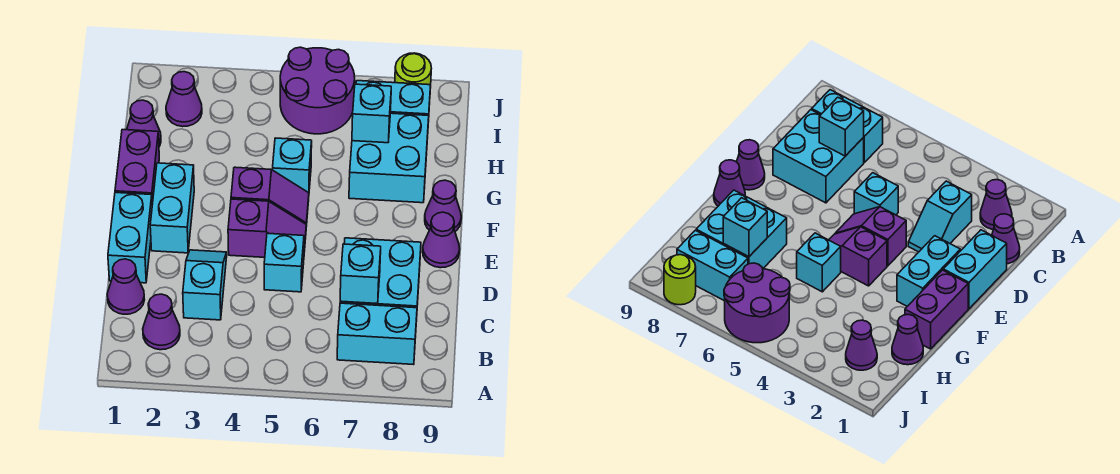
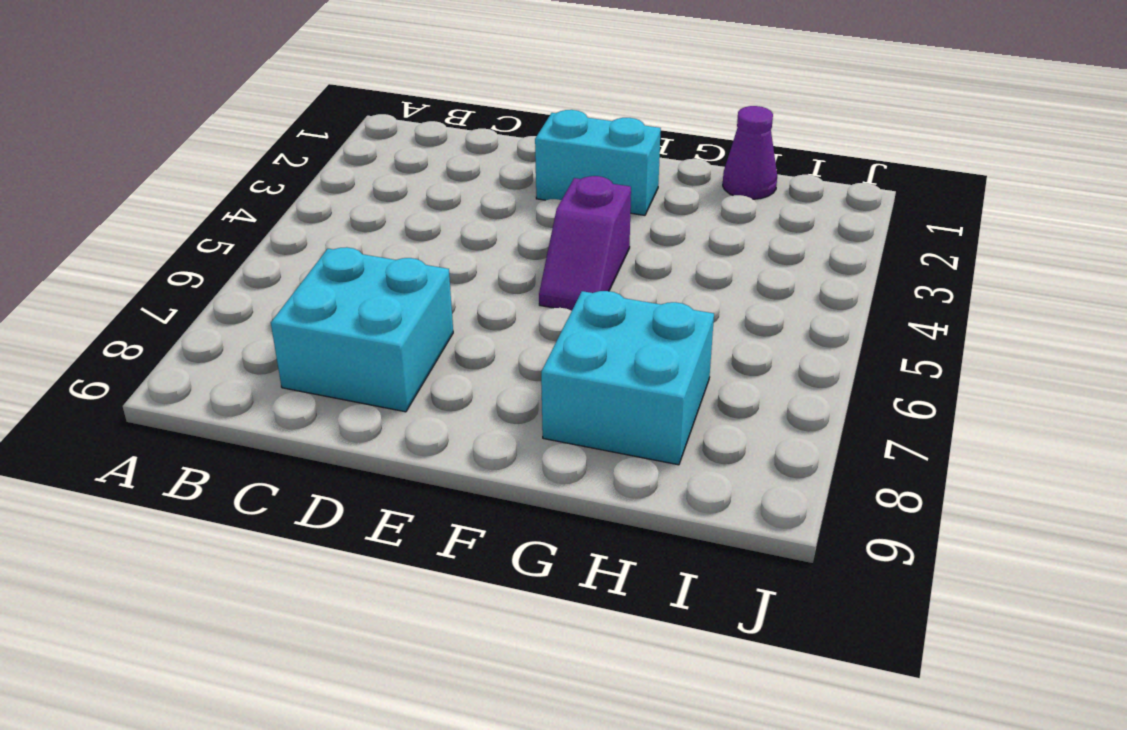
none -> purple cone B2 level 1
none -> cyan brick B7:B8 level 1
none -> purple cone C1 level 1

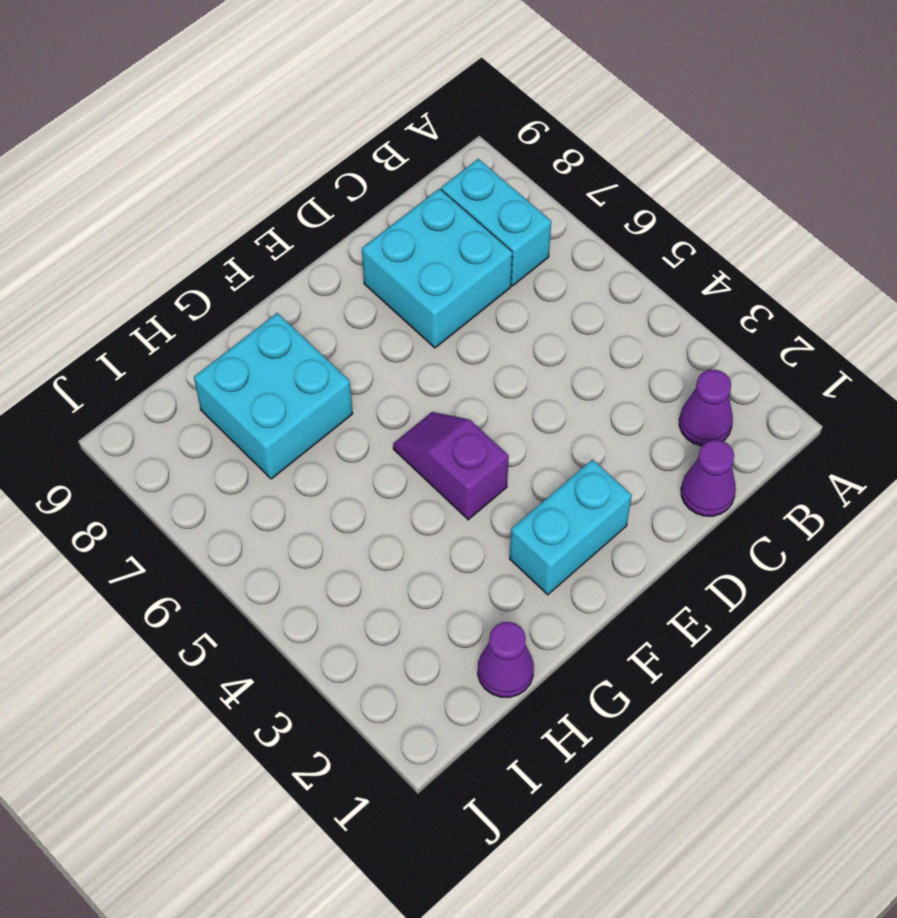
none -> cyan slope C3:D3 level 1 top C
none -> cyan brick D1:E1 level 1
none -> cyan brick D5 level 1

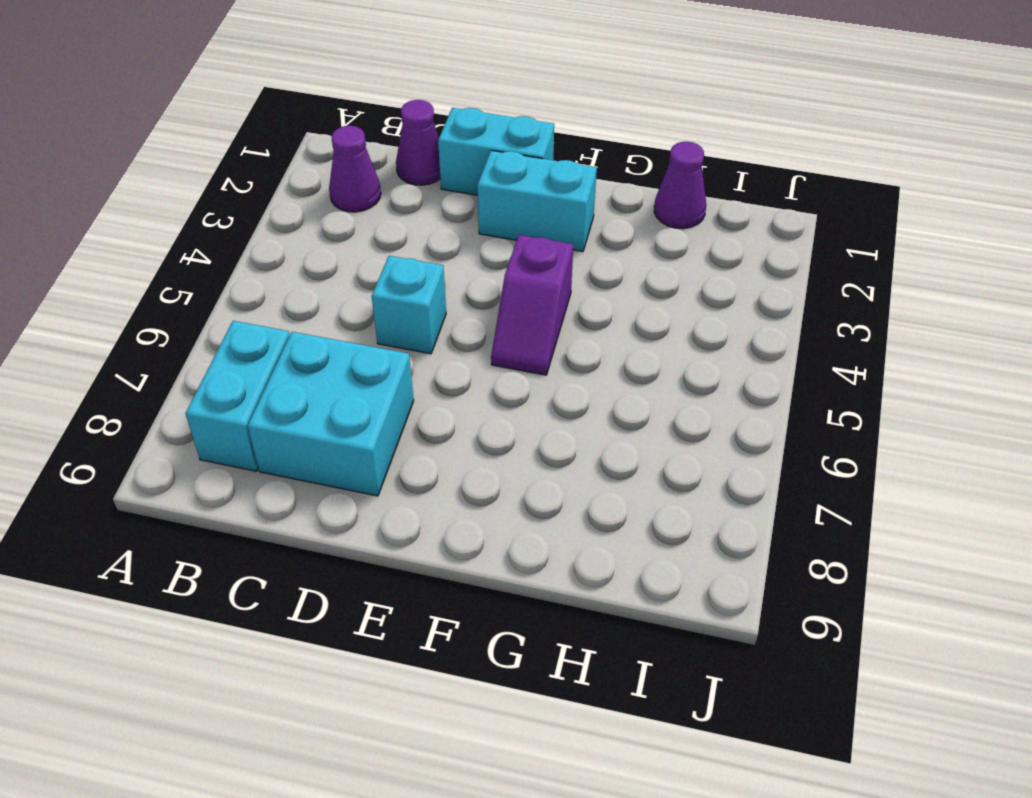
none -> cyan slope C3:D3 level 1 top C
none -> purple slope E4:E5 level 1 top 4
none -> purple cone E9 level 1

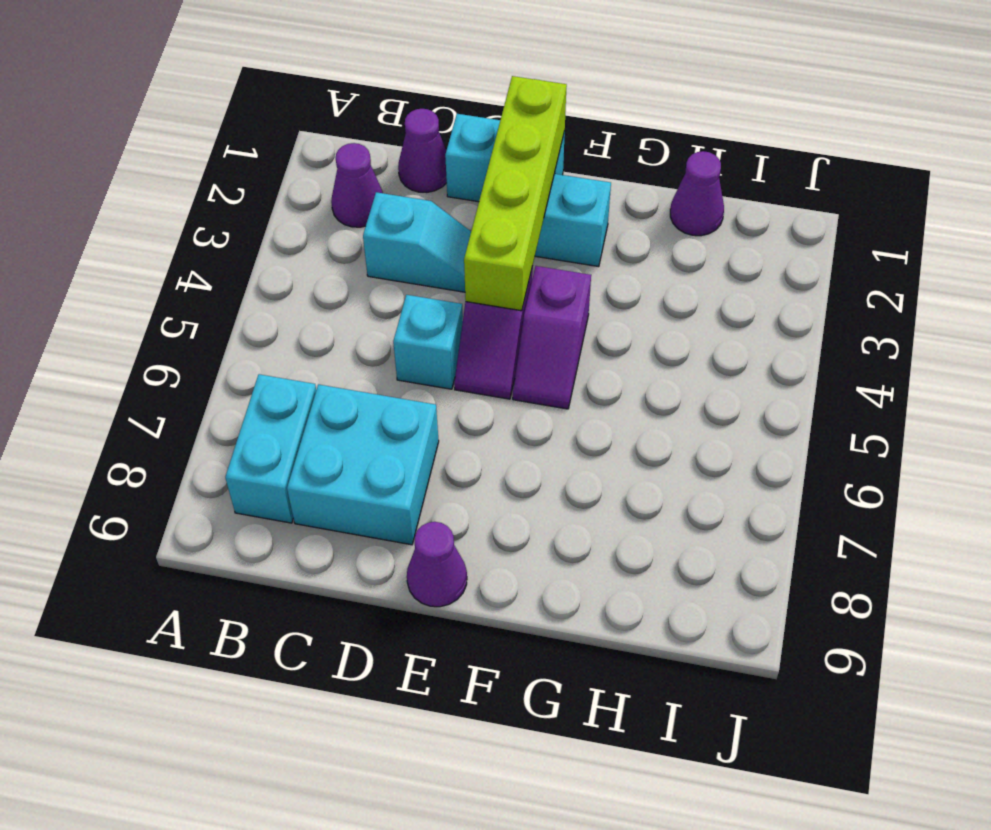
lime brick E1:E4 level 2 -> none
none -> purple brick F1:G1 level 1
none -> purple cone F9 level 1
none -> cyan brick G5 level 1

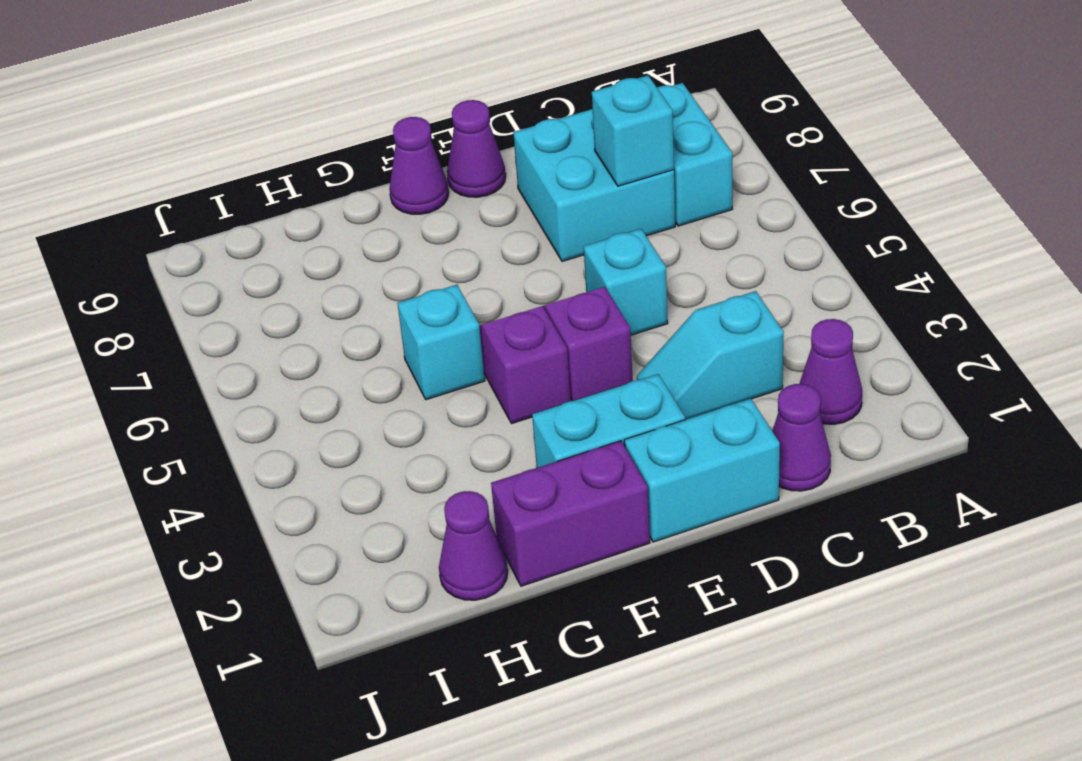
none -> cyan brick G7:H8 level 1
none -> purple cone I2 level 1
none -> purple round brick I5:J6 level 1

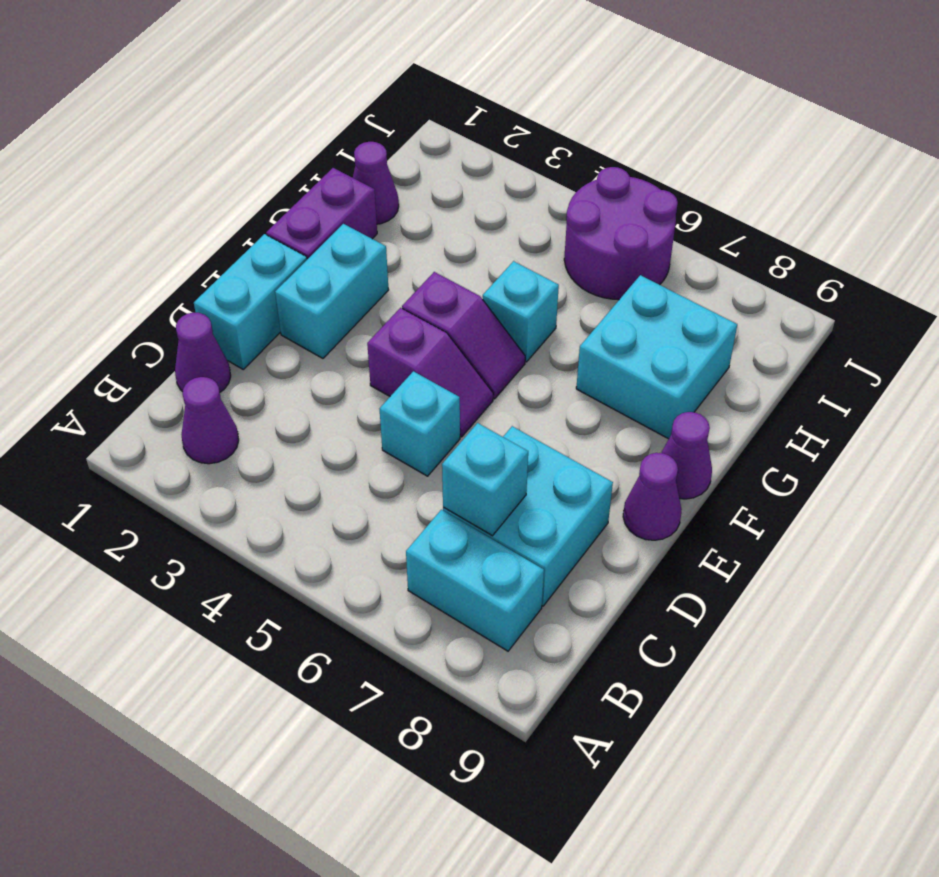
none -> cyan slope C3:D3 level 1 top C
none -> purple cone I2 level 1
none -> cyan brick I7:I8 level 1

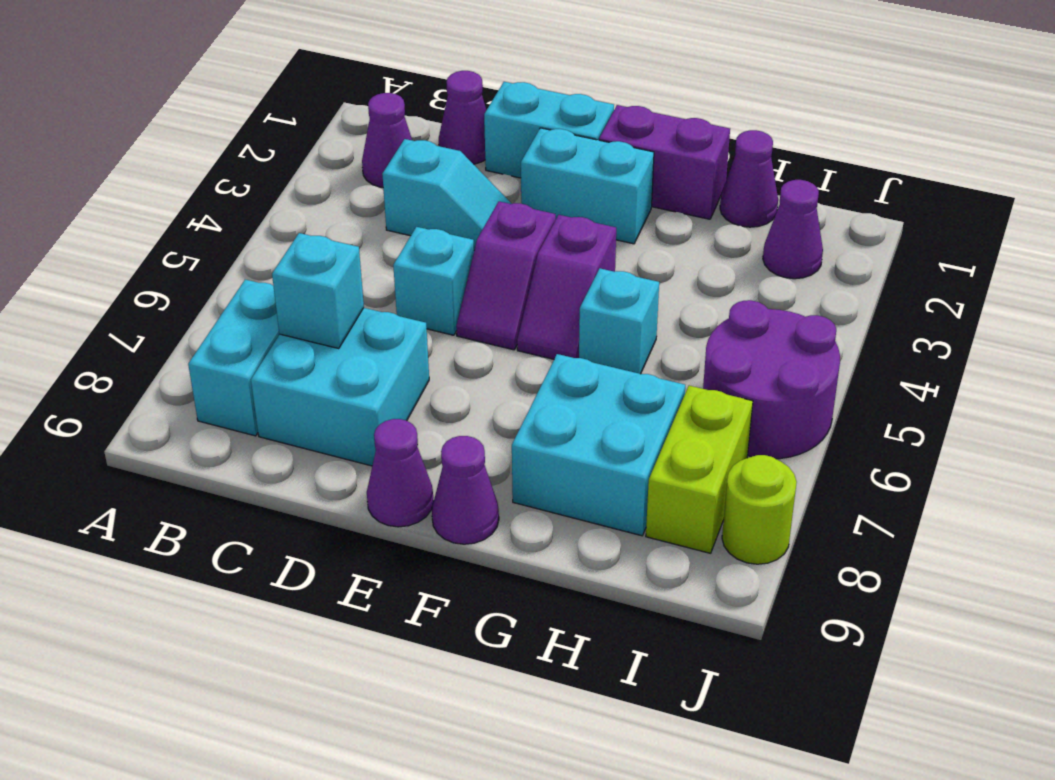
lime brick I7:I8 level 1 -> cyan brick I7:I8 level 1
none -> cyan brick H7 level 2

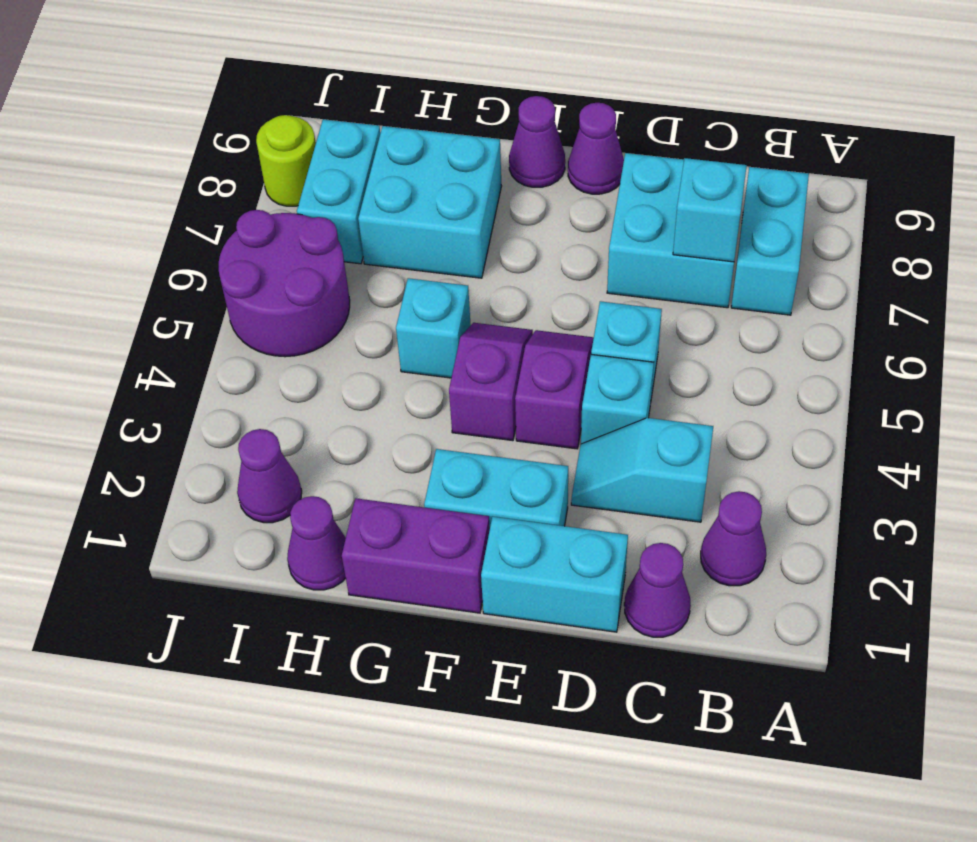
cyan brick D4 level 1 -> cyan brick H7 level 2

